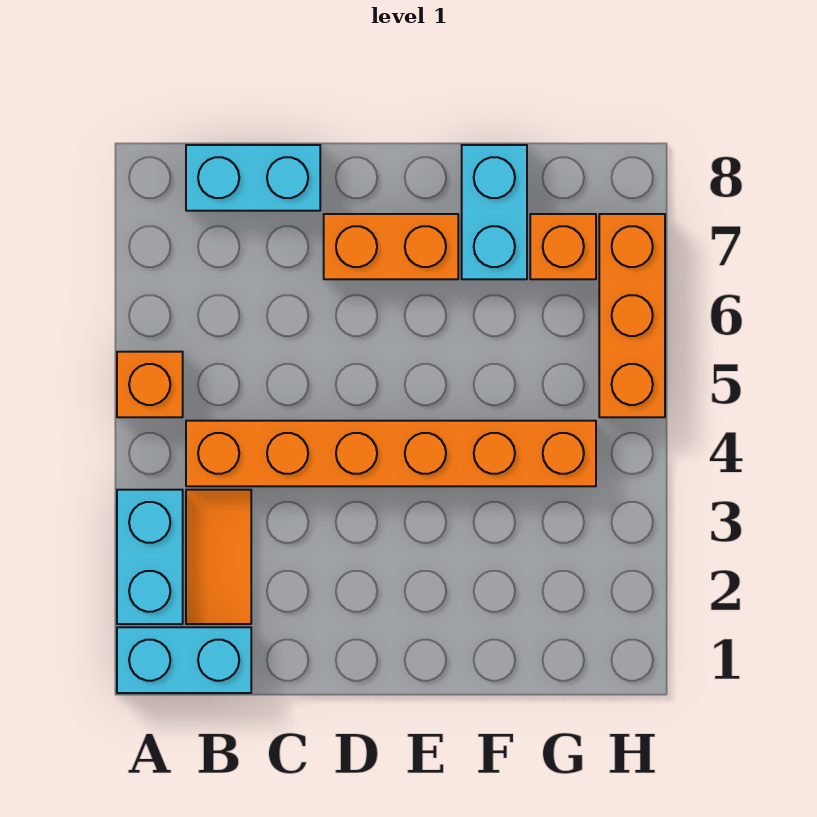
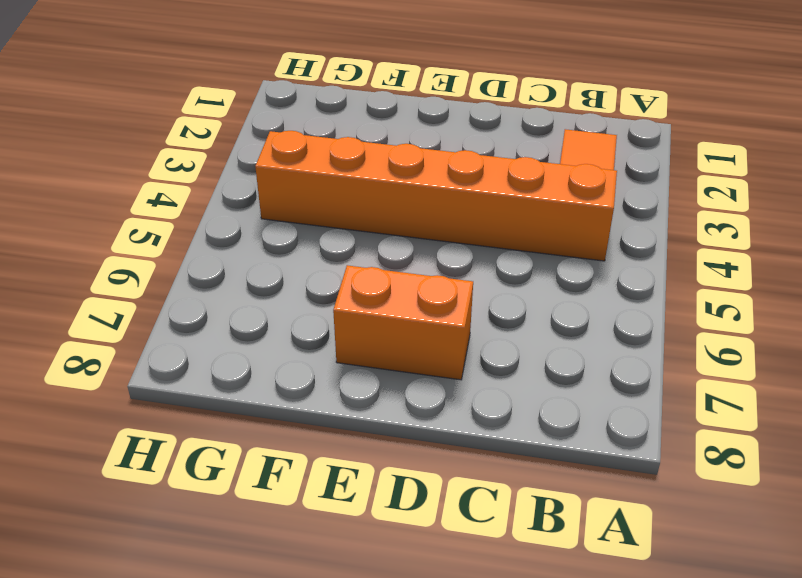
none -> cyan brick A1:B1 level 1
none -> cyan brick A2:A3 level 1

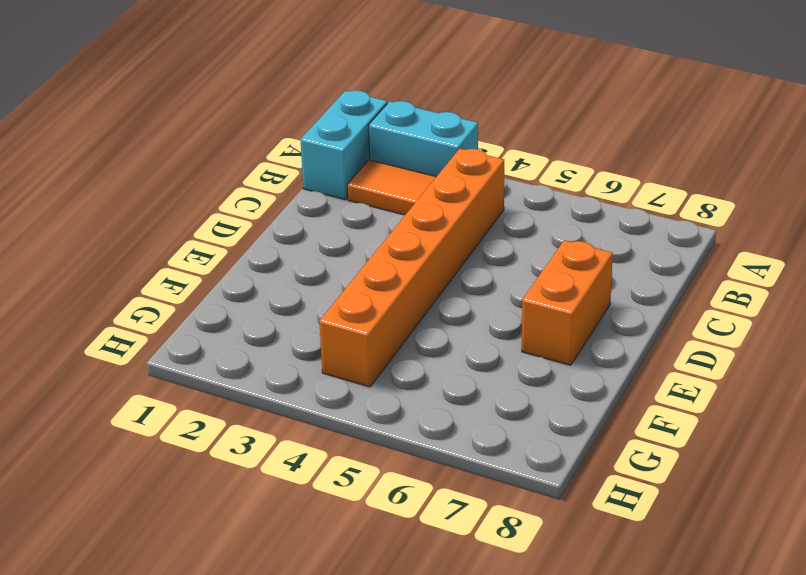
none -> orange brick A5 level 1
none -> cyan brick B8:C8 level 1

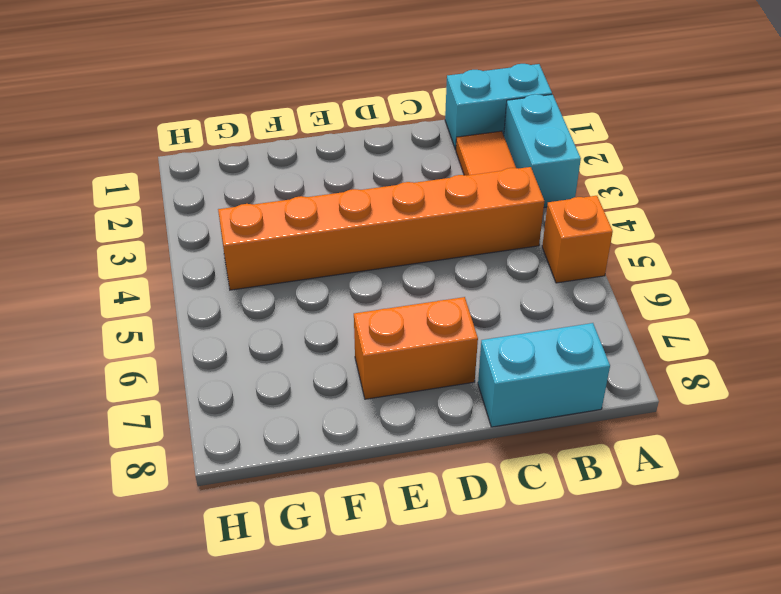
none -> cyan brick F7:F8 level 1
none -> orange brick G7 level 1

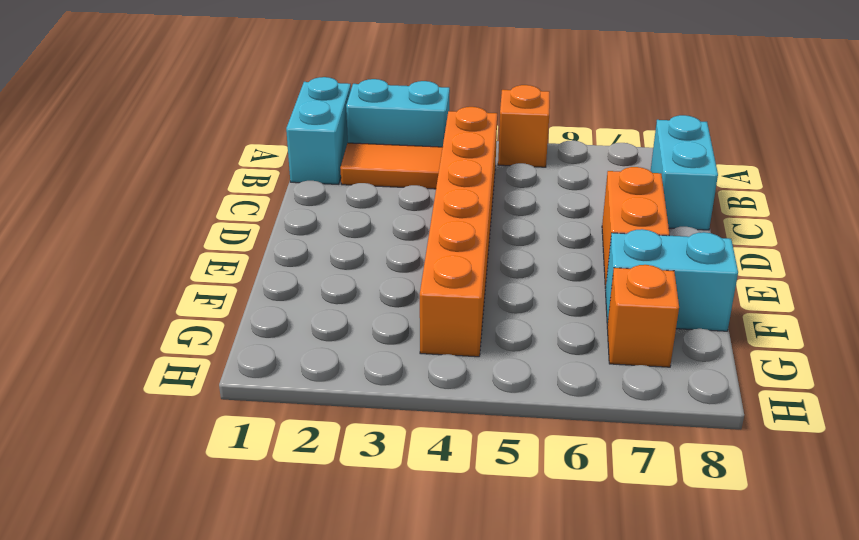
none -> orange brick H5:H7 level 1

